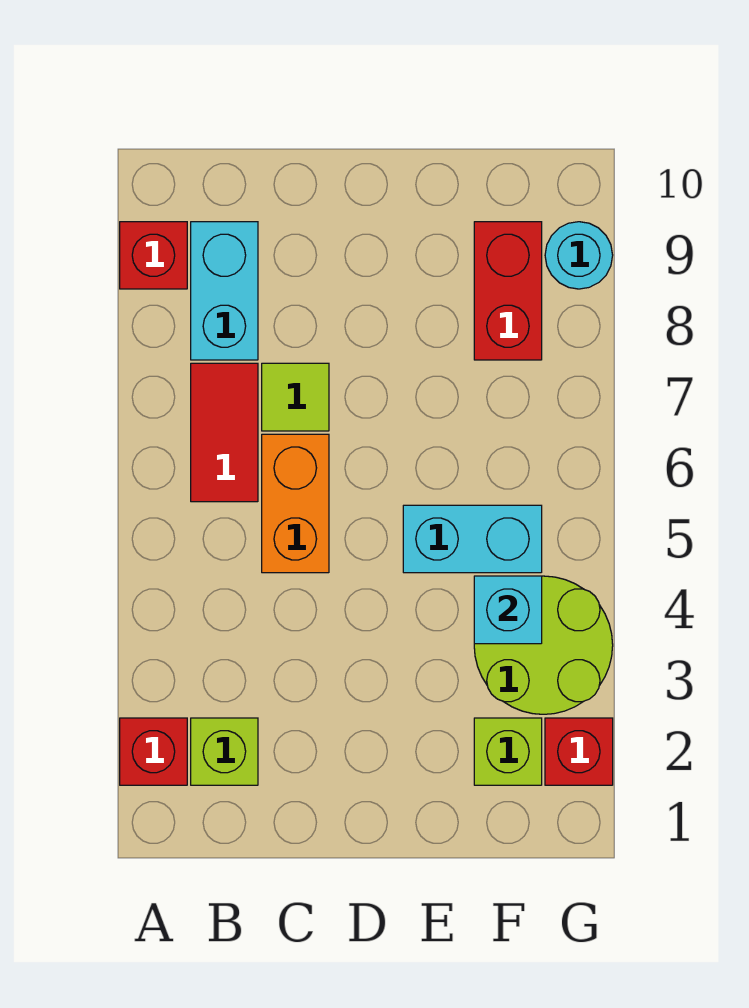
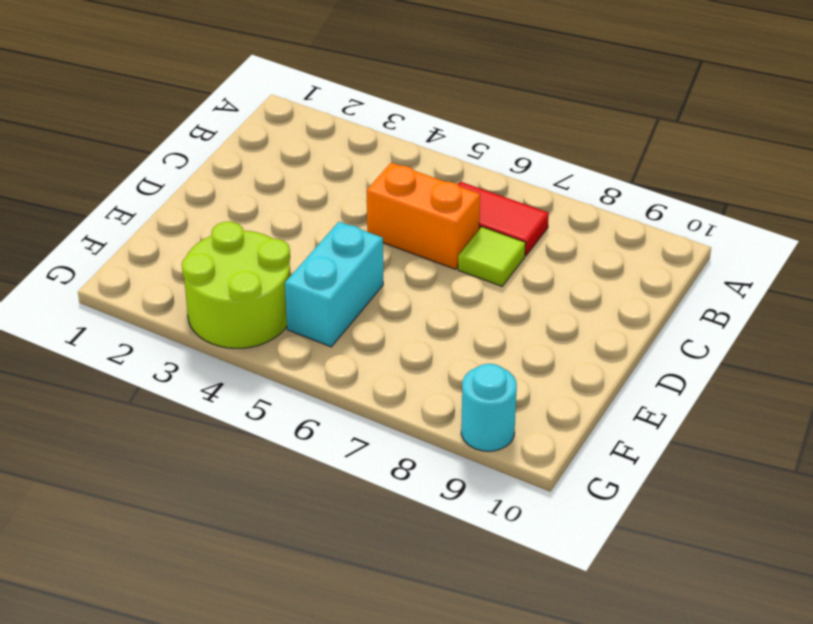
none -> red brick A2 level 1
none -> red brick A9 level 1
none -> lime brick B2 level 1

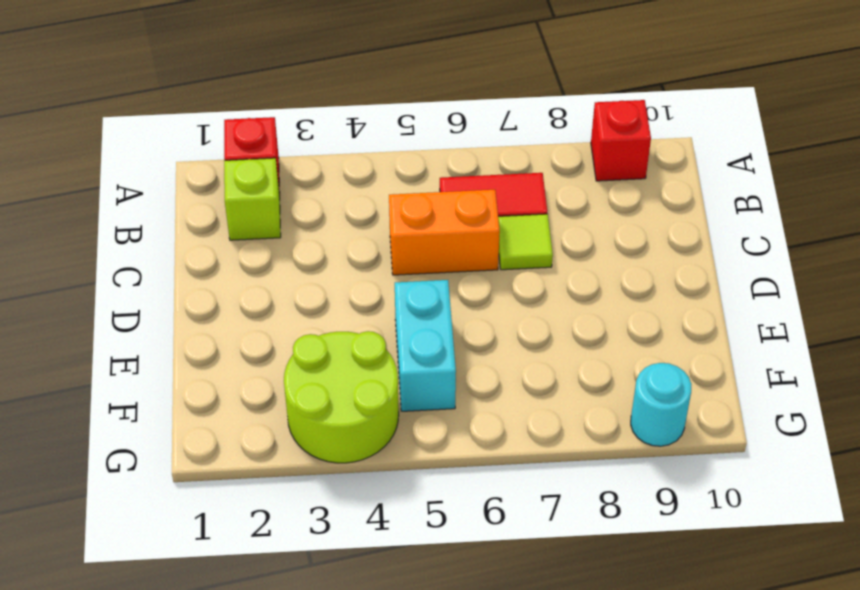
none -> cyan brick B8:B9 level 1
none -> lime brick F2 level 1
none -> red brick F8:F9 level 1

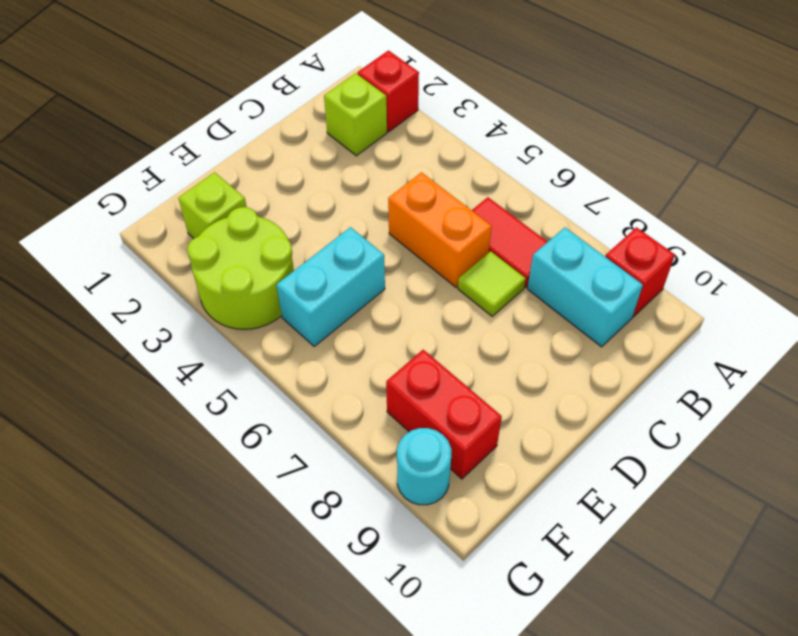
none -> red brick G2 level 1
none -> cyan brick F4 level 2

